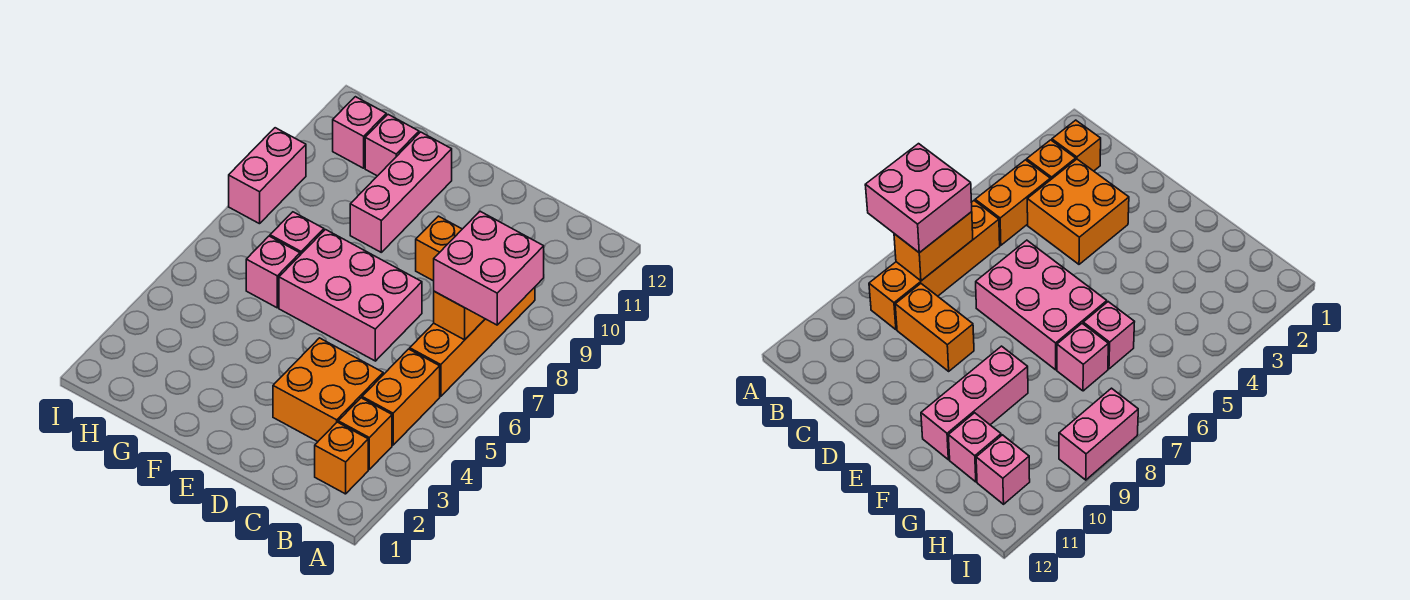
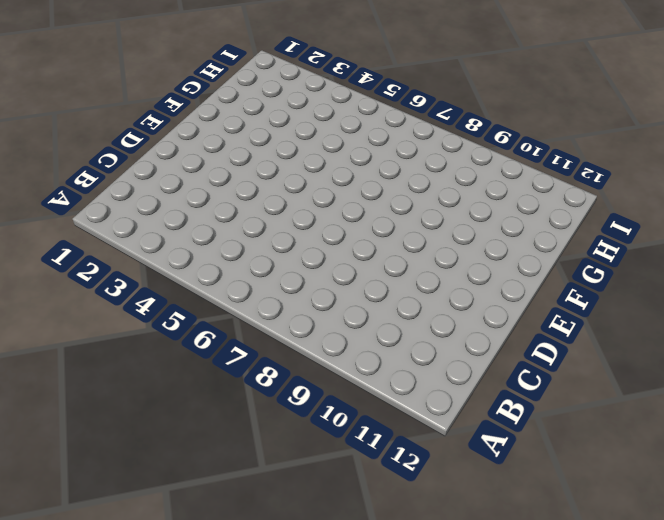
none -> orange brick B2 level 1
none -> orange brick B3 level 1
none -> orange brick B4:B5 level 1

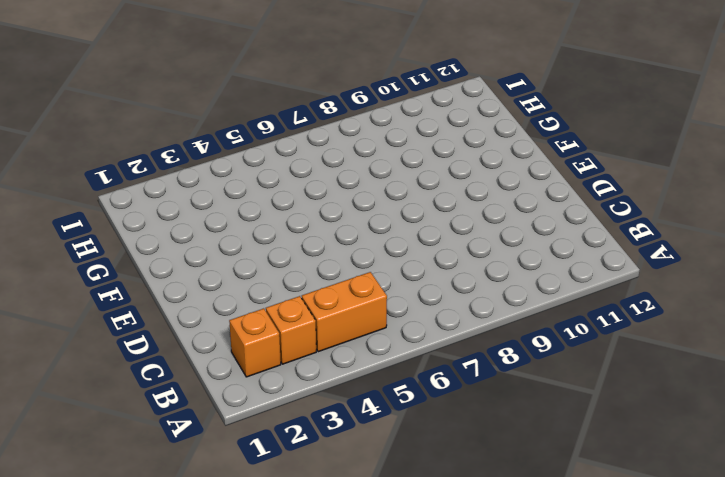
none -> orange brick B6:B9 level 1
none -> orange brick C3:D4 level 1
none -> orange brick C9:D9 level 1

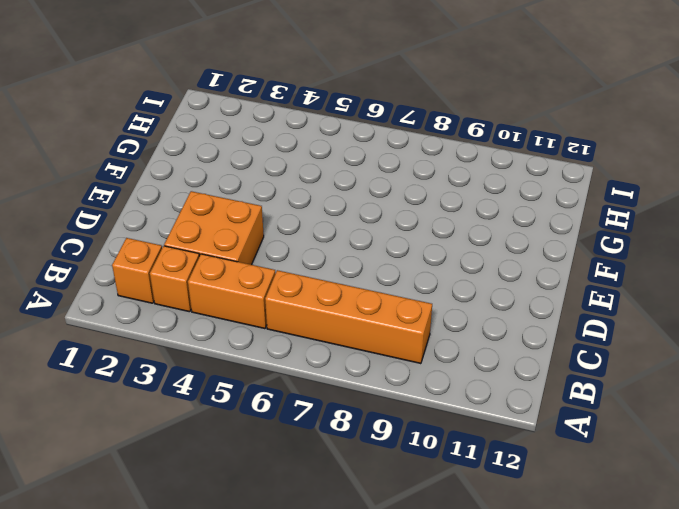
none -> orange brick C9:D9 level 1
none -> pink brick D6:F7 level 1
none -> pink brick F9:F11 level 1

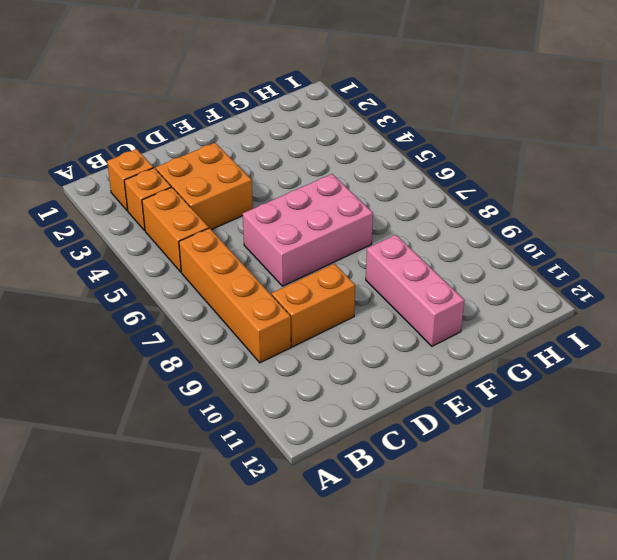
none -> pink brick G6 level 1
none -> pink brick G7 level 1
none -> pink brick G11 level 1

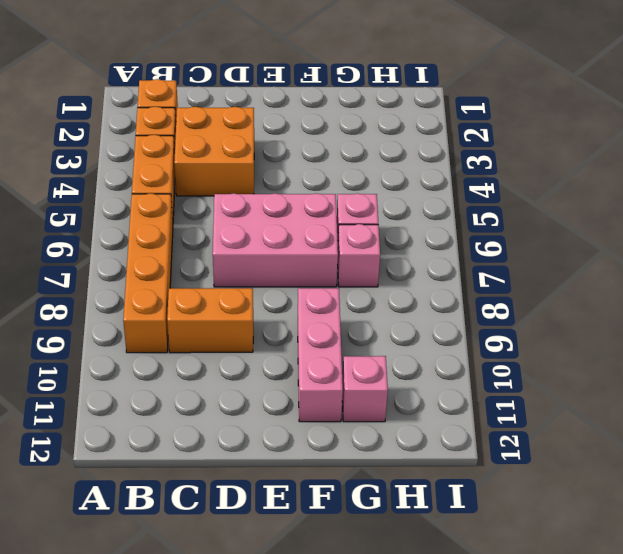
none -> pink brick H11 level 1
none -> pink brick I8:I9 level 1
none -> orange brick B7:B8 level 2

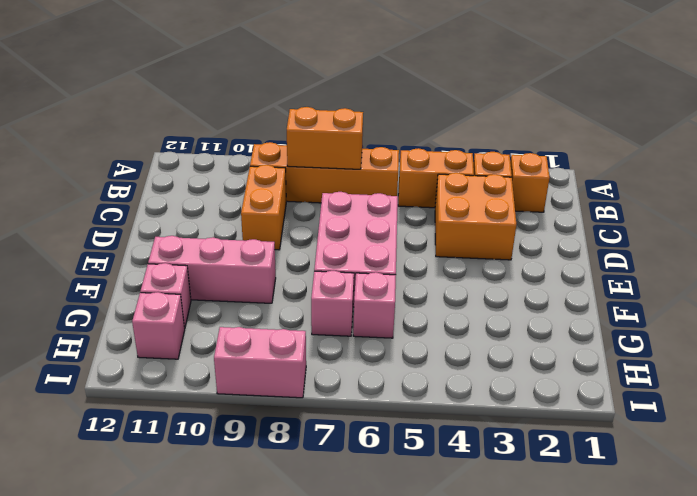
none -> pink brick A7:B8 level 3

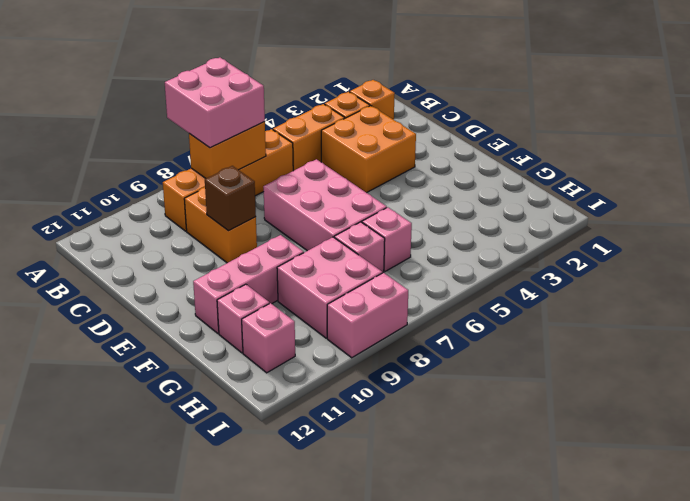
brown brick D9 level 2 -> none
pink brick G8:H9 level 1 -> none

